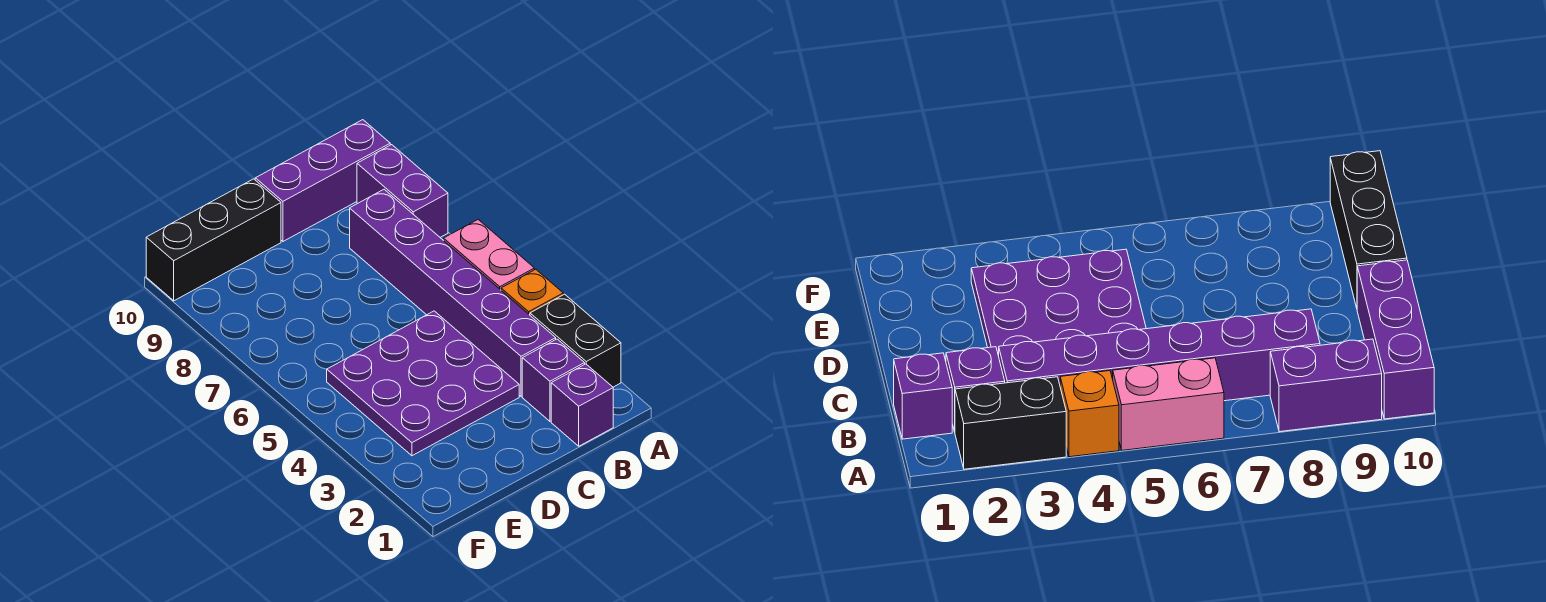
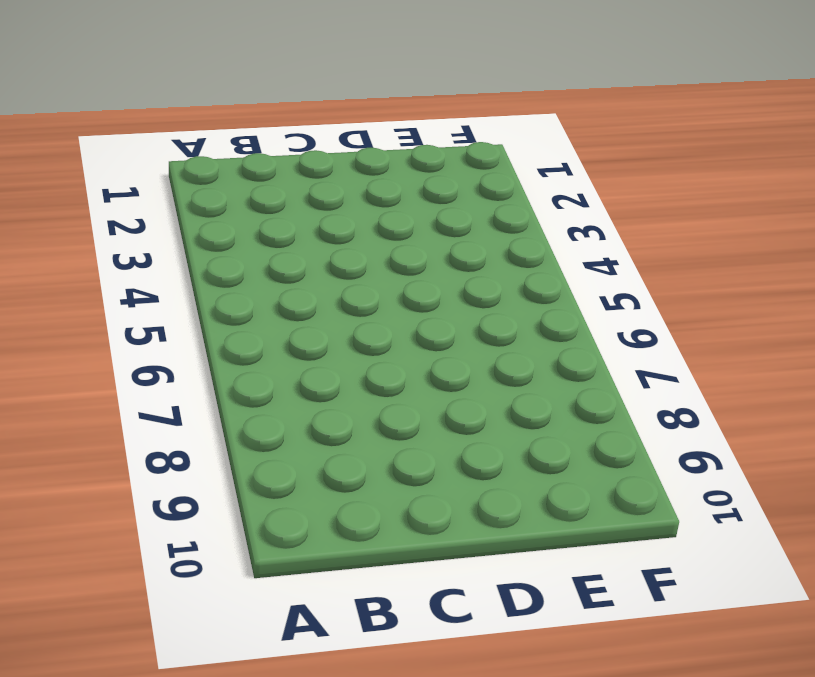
none -> black brick A2:A3 level 1
none -> orange brick A4 level 1

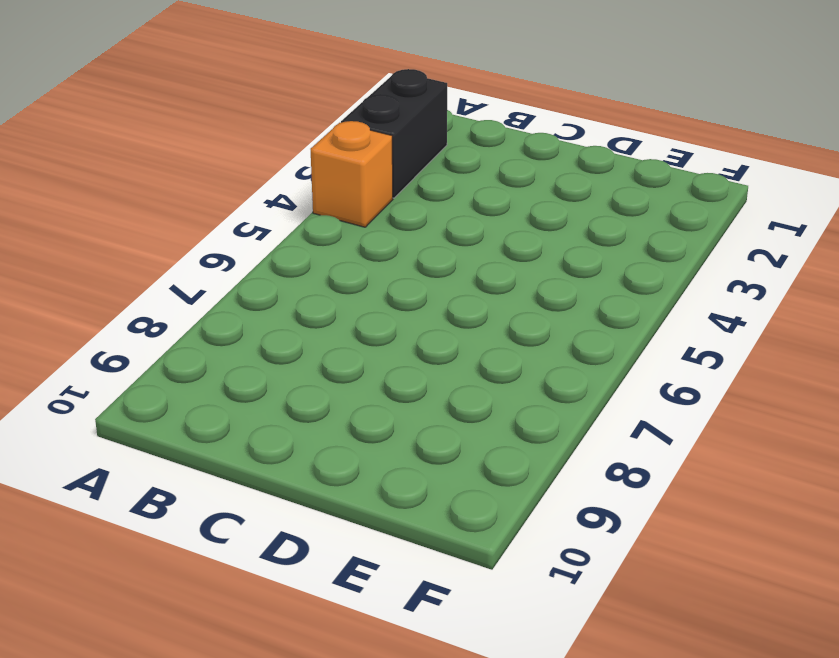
none -> pink brick A5:A6 level 1
none -> purple brick A8:A9 level 1

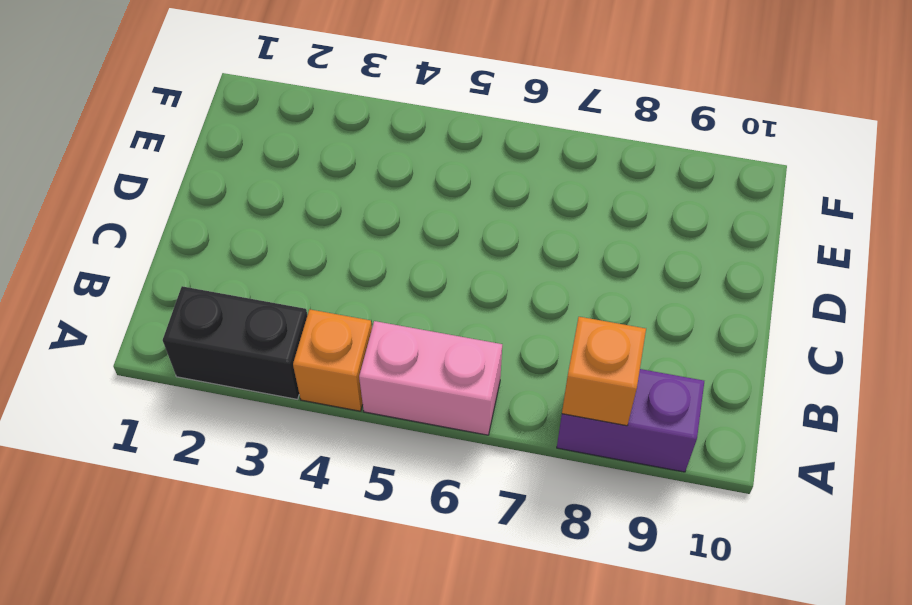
orange brick A8 level 2 -> none
none -> purple brick A10:C10 level 1
none -> purple brick B1 level 1

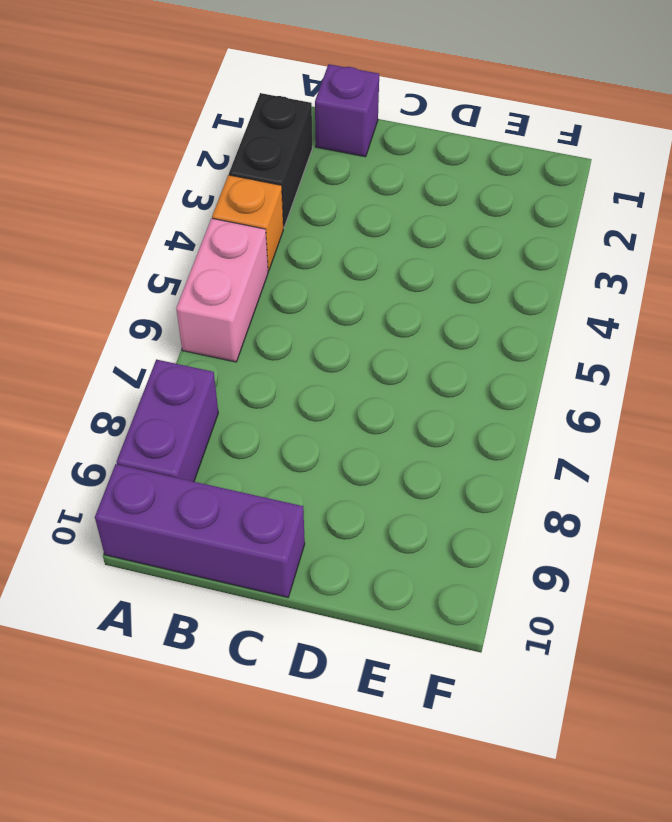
none -> purple brick B2 level 1
none -> purple brick B3:B8 level 1

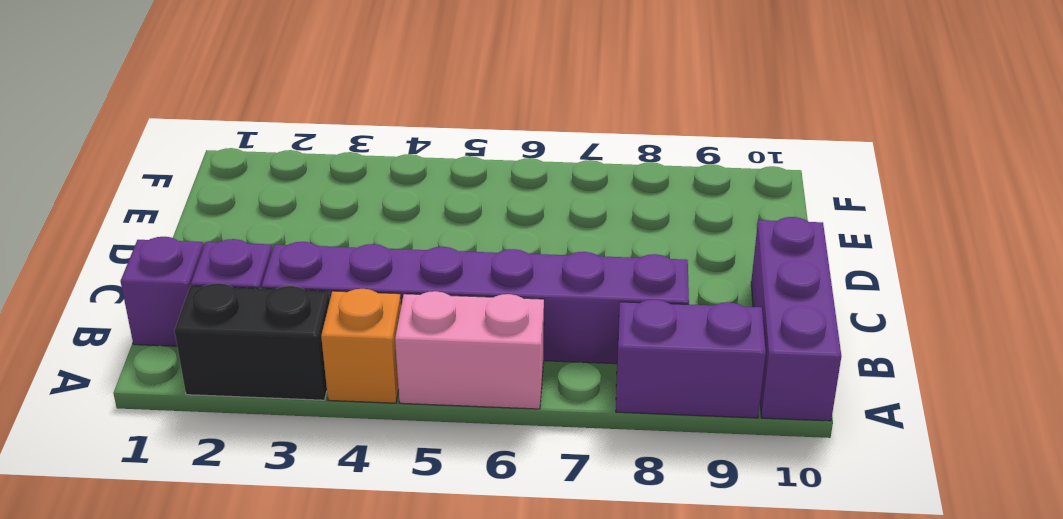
none -> purple plate C3:E5 level 1
none -> black brick D10:F10 level 1

